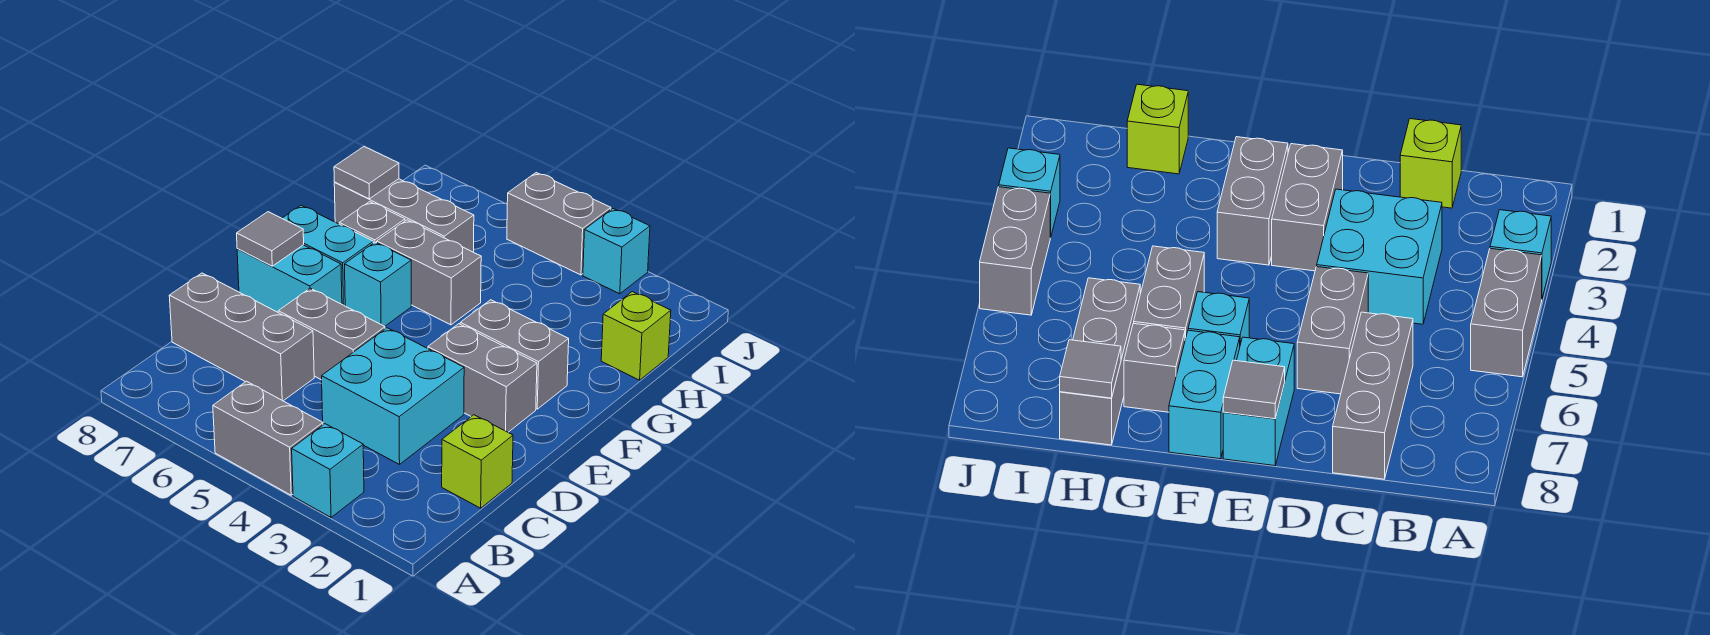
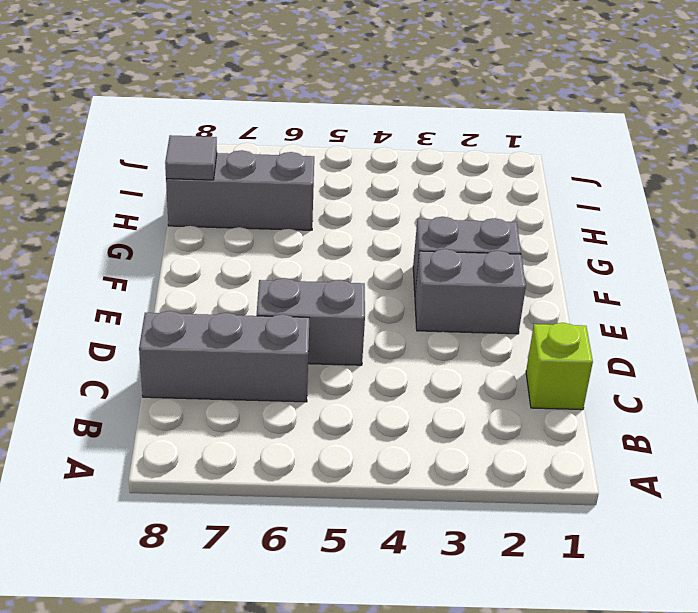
none -> cyan brick A3 level 1
none -> grey brick A4:A5 level 1
none -> cyan brick C3:D4 level 1

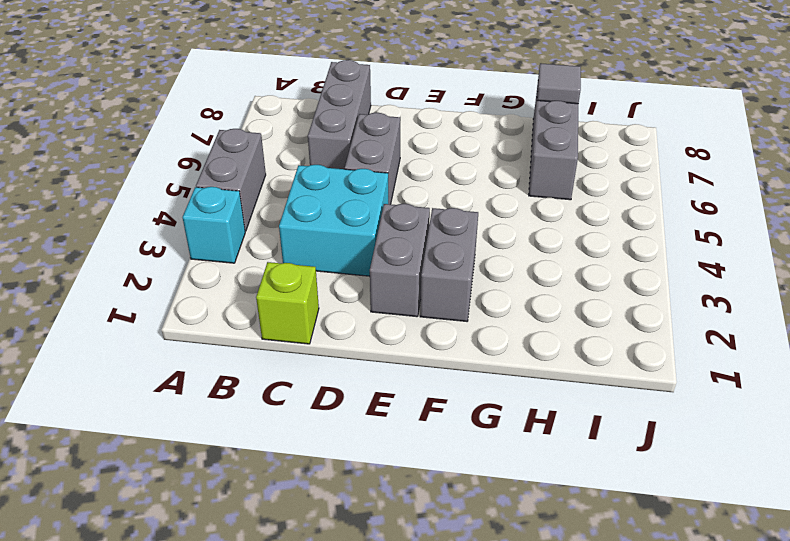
none -> cyan brick E7:E8 level 1
none -> cyan brick F6 level 1
none -> cyan brick F7:F8 level 1

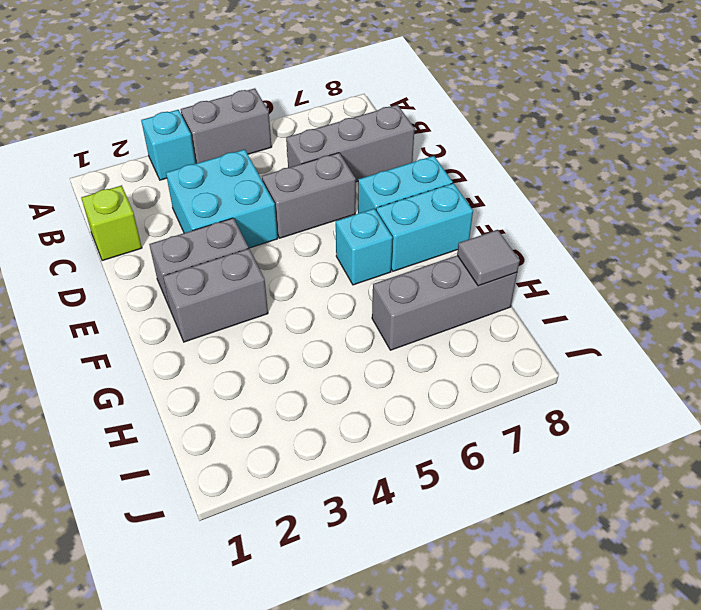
none -> grey brick G5:G6 level 1
none -> grey brick G7 level 1
none -> lime brick H1 level 1

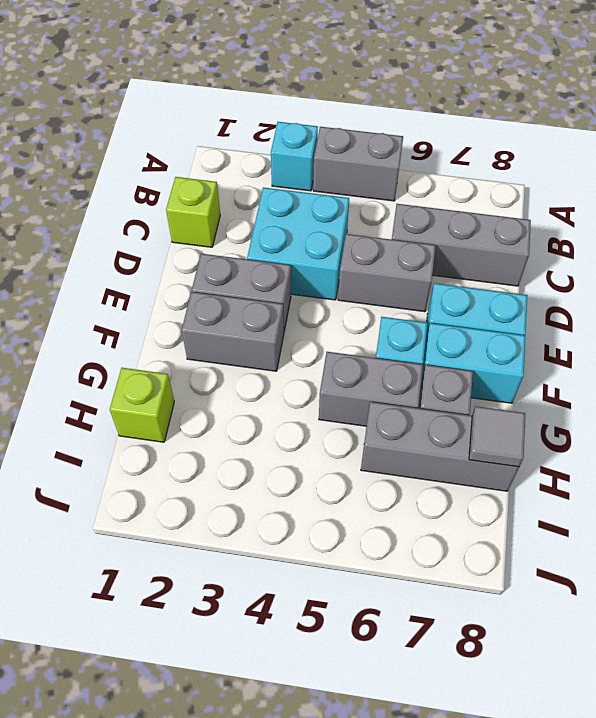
none -> cyan brick J3 level 1
none -> grey brick J4:J5 level 1
none -> grey tile E8 level 2

